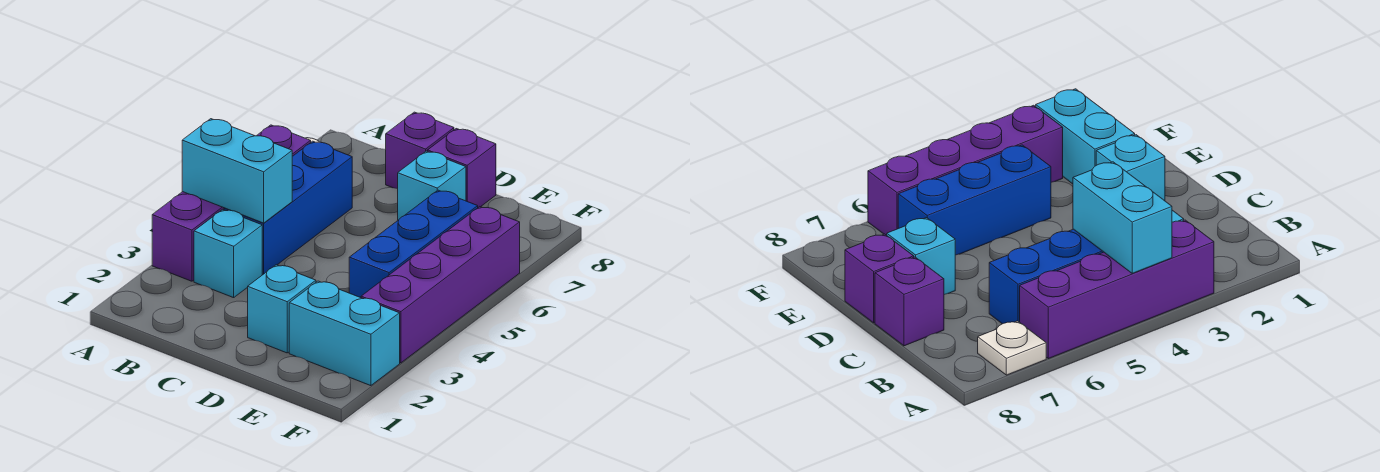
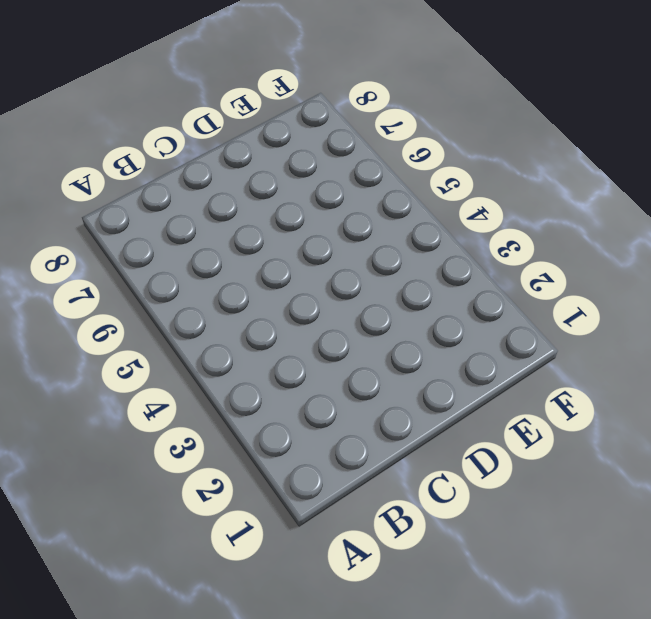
none -> purple brick A3:A6 level 1
none -> white plate A7 level 1
none -> cyan brick B3 level 1

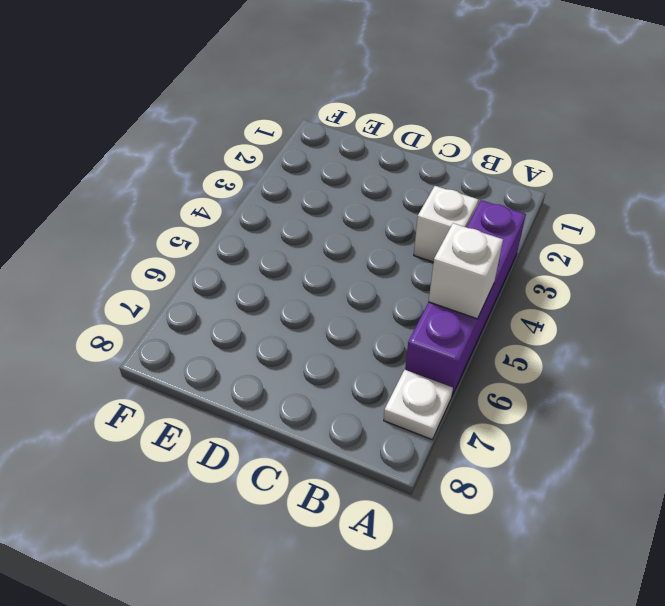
white brick A5 level 2 -> none
white brick B3 level 1 -> cyan brick B3 level 1
none -> blue brick B4:B6 level 1
none -> purple brick C8 level 1
none -> cyan brick D2 level 1

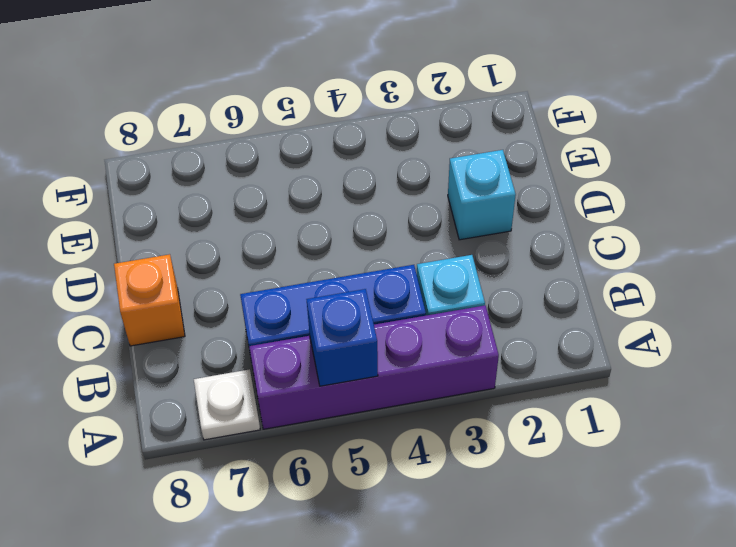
blue brick A5 level 2 -> none
orange brick C8 level 1 -> purple brick C8 level 1
none -> cyan brick D7 level 1
none -> purple brick D8 level 1
none -> cyan brick E2:F2 level 1

